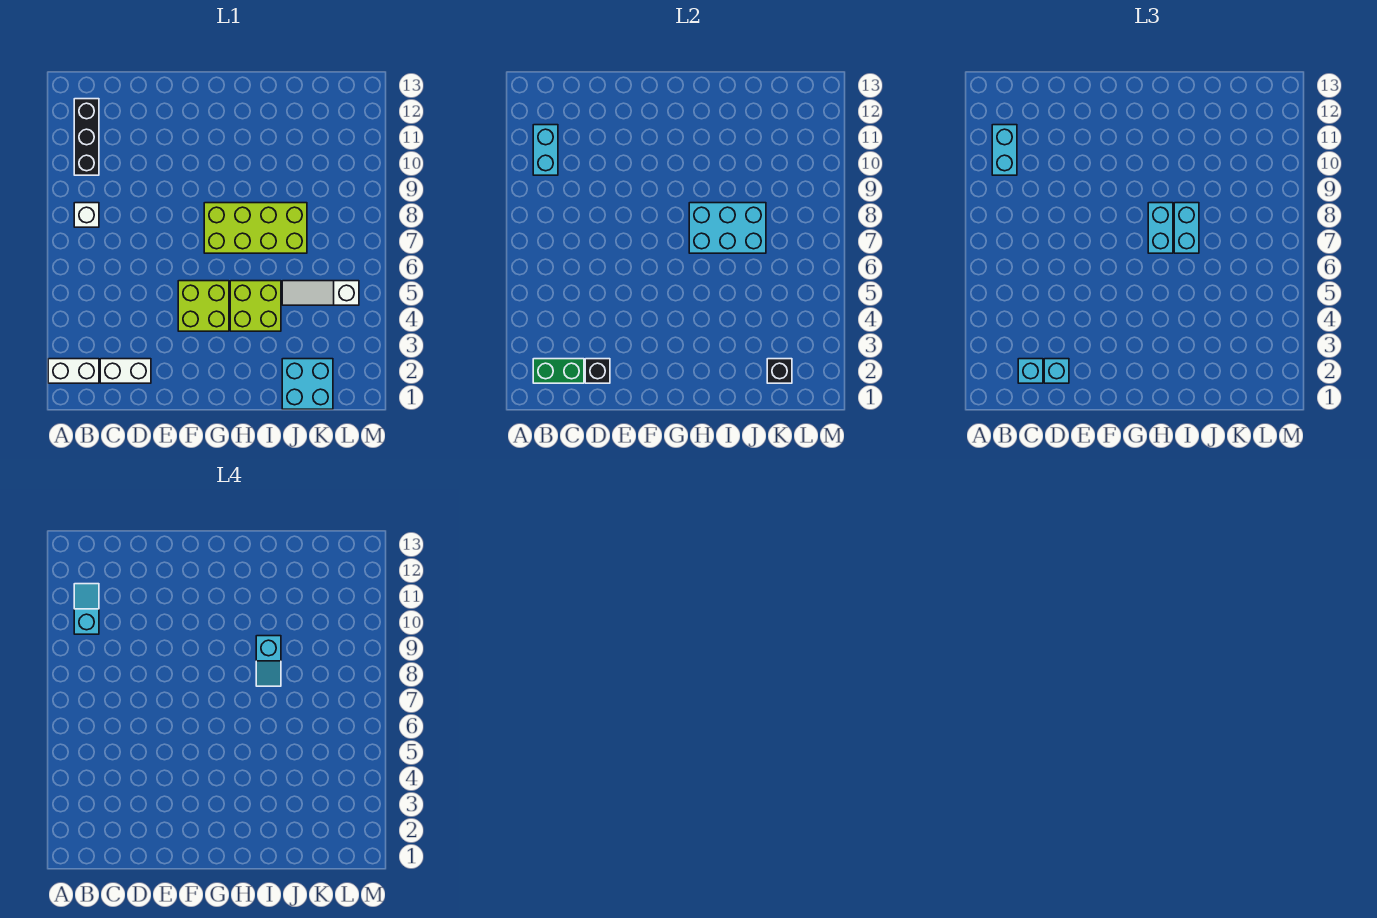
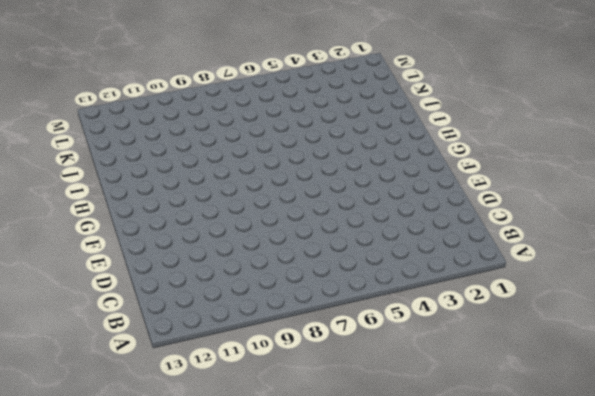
none -> white brick A2:B2 level 1
none -> white brick B8 level 1
none -> black brick B10:B12 level 1

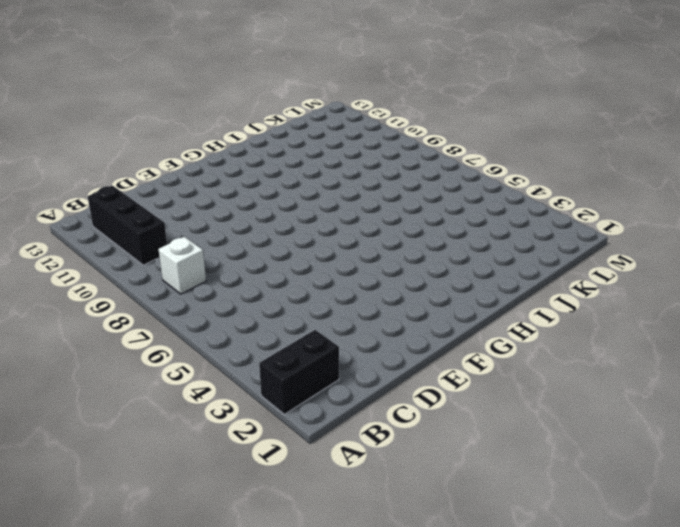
black brick A2:B2 level 1 -> white brick A2:B2 level 1
none -> white brick C2:D2 level 1
none -> lime brick F4:G5 level 1
none -> lime brick G7:J8 level 1

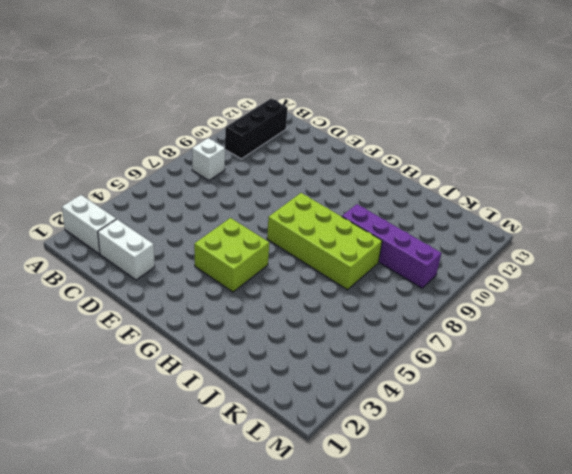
purple brick I9:L9 level 1 -> none
none -> lime brick H4:I5 level 1
none -> cyan brick J1:K2 level 1
none -> white slope J5:L5 level 1 top L

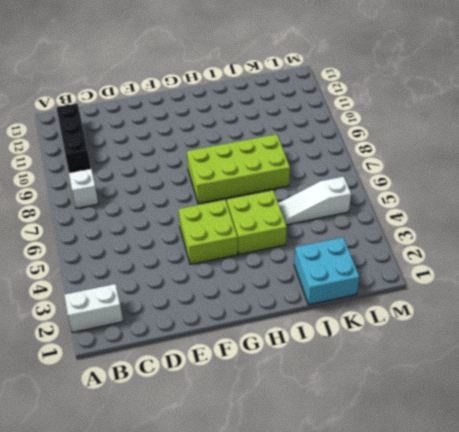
none -> white brick C2:D2 level 1
none -> green brick B2:C2 level 2
none -> cyan brick B10:B11 level 2

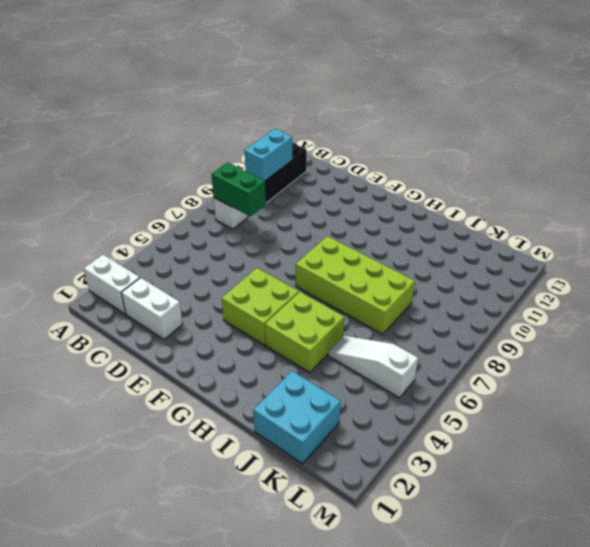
green brick B8:C8 level 2 -> green brick B2:C2 level 2
none -> black brick D2 level 2
none -> cyan brick H7:J8 level 2
none -> black brick K2 level 2

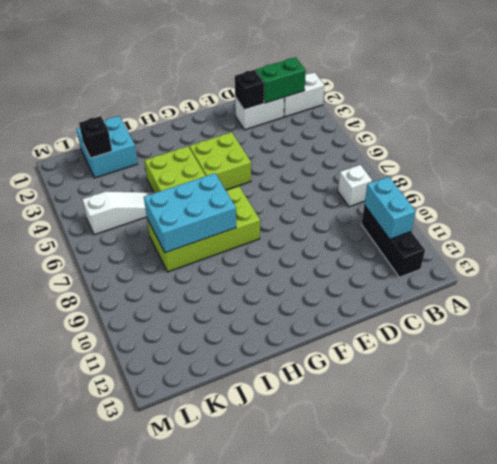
none -> cyan brick B10:B11 level 3
none -> cyan brick C2 level 3
none -> cyan brick D2 level 3

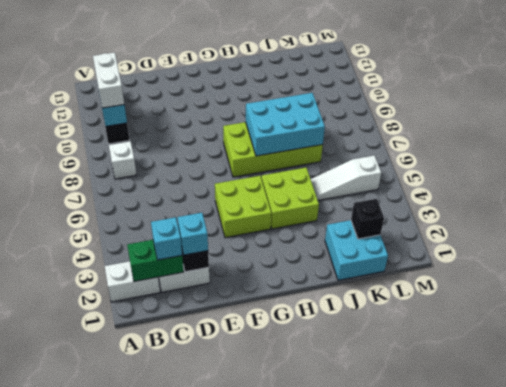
white brick B10:B11 level 3 -> cyan brick B10:B11 level 3
none -> cyan brick H7:H8 level 3
none -> cyan brick I7:I8 level 3
none -> cyan slope B10:B11 level 4 top 10

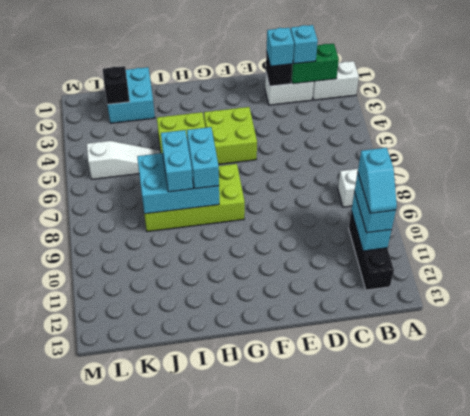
none -> cyan slope I8:I9 level 4 top 9

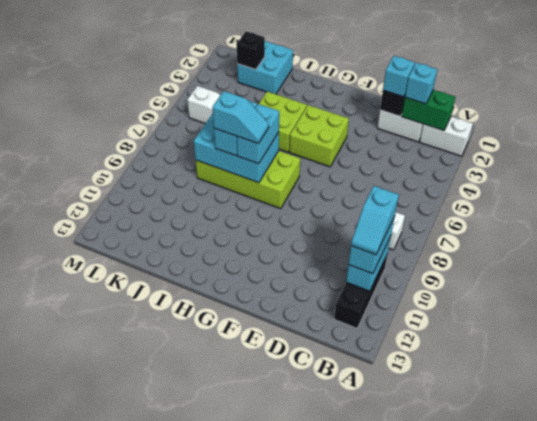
cyan slope H8:I8 level 4 top I -> cyan slope I8:I9 level 4 top 9

